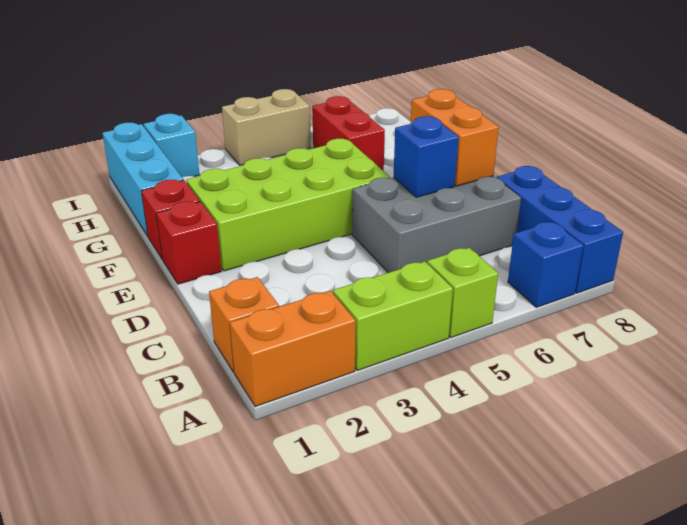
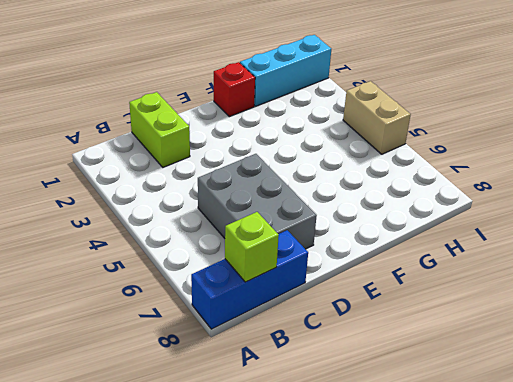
lime brick B8 level 2 -> lime brick A5 level 1
lime brick C1:C2 level 1 -> lime brick A3:A4 level 1
none -> orange brick A1:A2 level 1
none -> blue brick A7 level 1
none -> orange brick B1 level 1

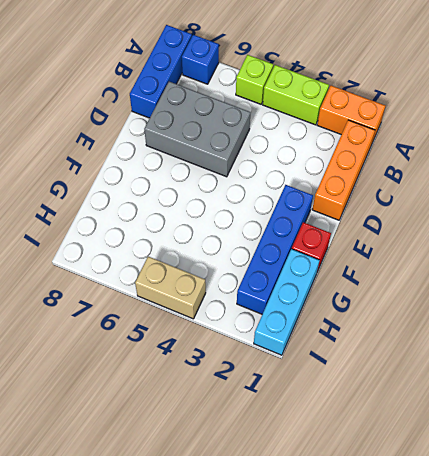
orange brick B1:D1 level 1 -> orange brick B1 level 1
blue brick E2:H2 level 1 -> lime brick E2:F5 level 1
none -> red brick E1 level 1
none -> red brick G6:H6 level 1
none -> cyan brick I2 level 1

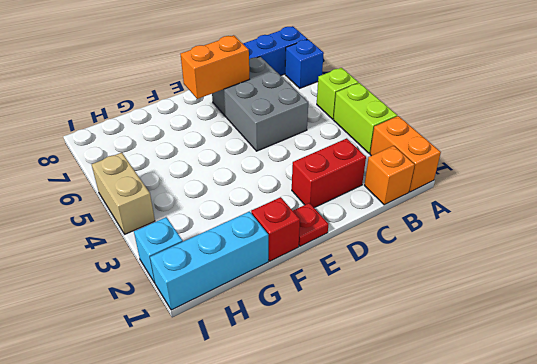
red brick C2:D2 level 1 -> red brick G6:H6 level 1
red plate E1 level 1 -> red brick E1 level 1
none -> lime brick E2:F5 level 1
none -> blue brick D6 level 2

